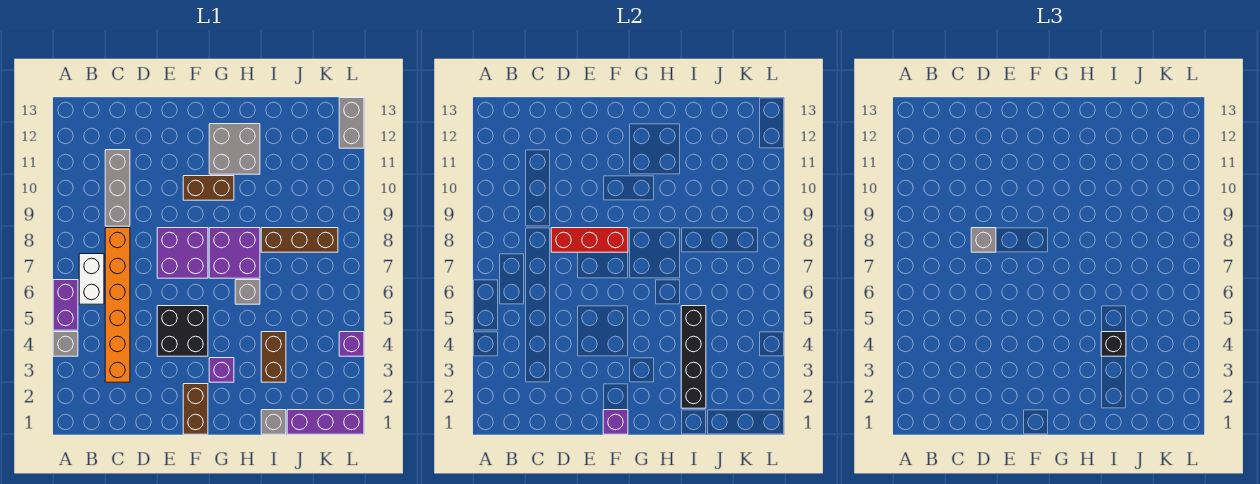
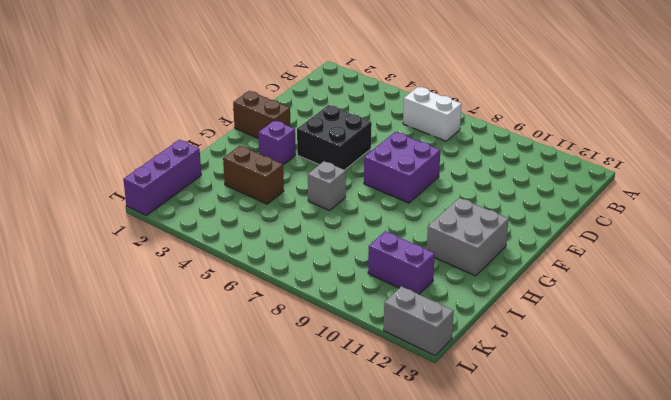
purple brick J10:J11 level 1 -> purple brick A5:A6 level 1
none -> grey brick A4 level 1
none -> orange brick C3:C8 level 1
none -> grey brick C9:C11 level 1

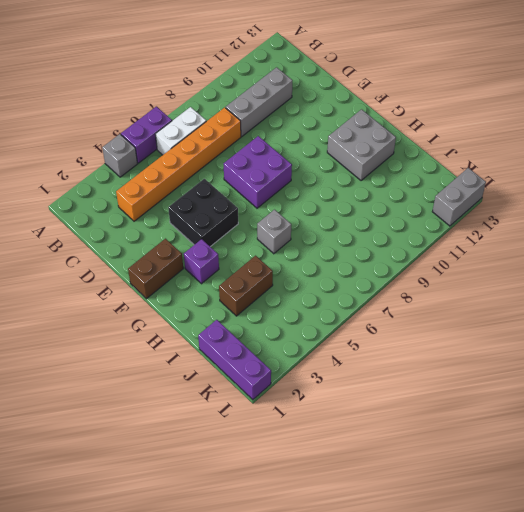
none -> brown brick F10:G10 level 1
none -> purple brick G7:H8 level 1
none -> grey brick I1 level 1

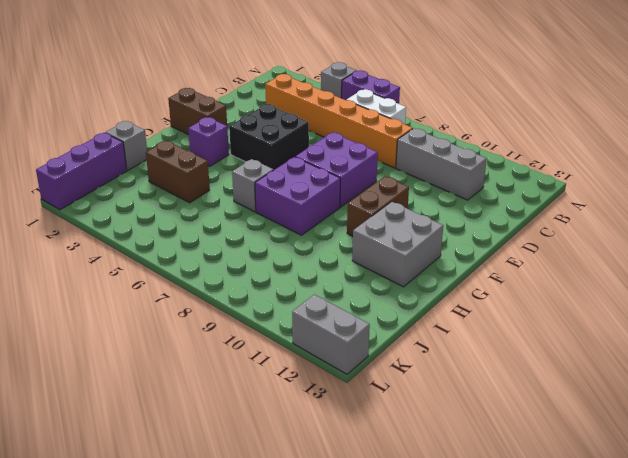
none -> brown brick I8:K8 level 1
none -> purple brick L4 level 1
none -> red brick D8:F8 level 2

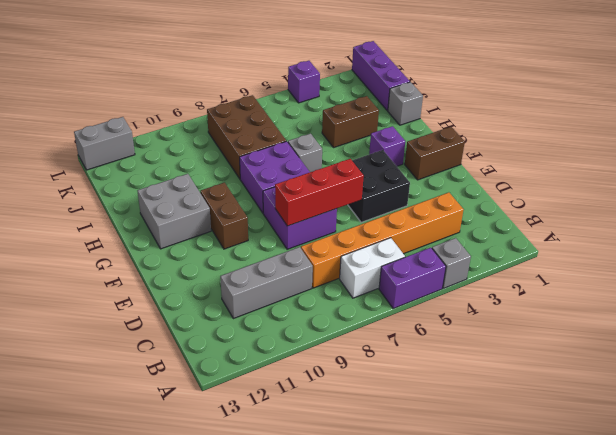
red brick E6:E8 level 2 -> red brick D8:F8 level 2
brown brick I7:K8 level 1 -> brown brick I8:K8 level 1
none -> purple brick F1 level 2
none -> black brick I2:I5 level 2
none -> grey brick D8 level 3

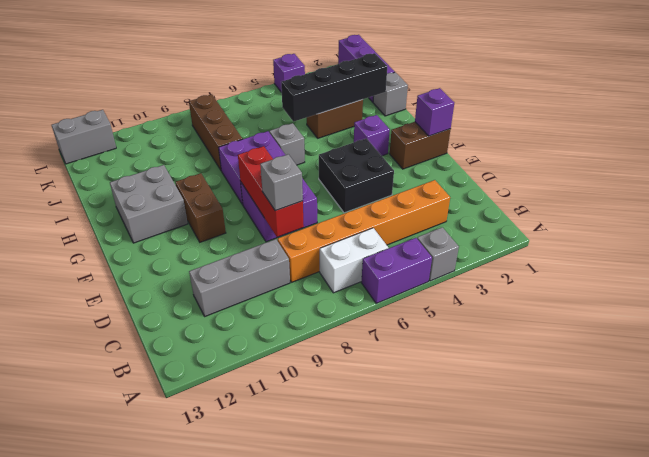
none -> black brick I4 level 3

